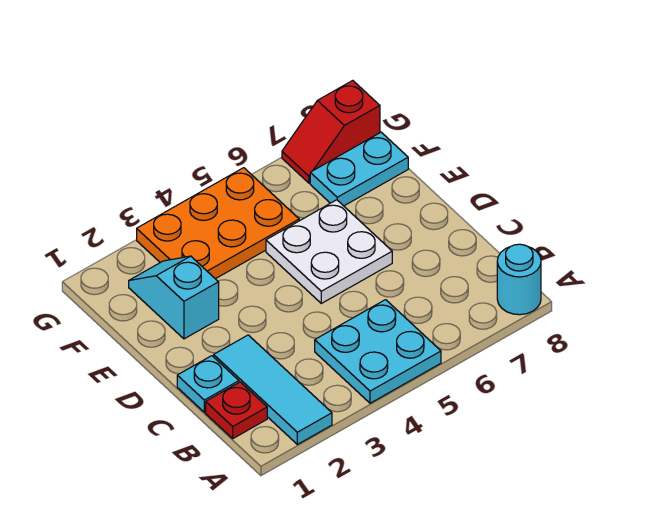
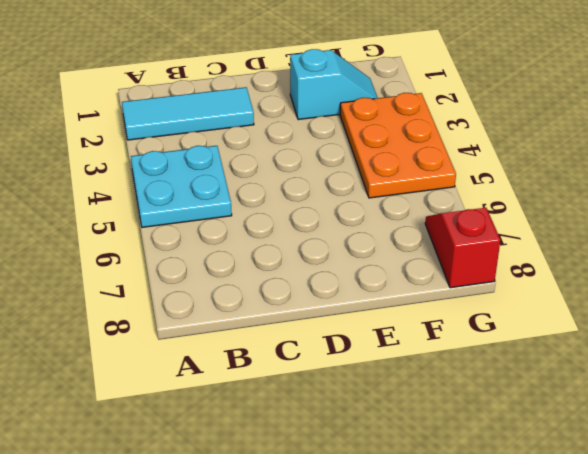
none -> cyan round brick A8 level 1
none -> red plate B1 level 1

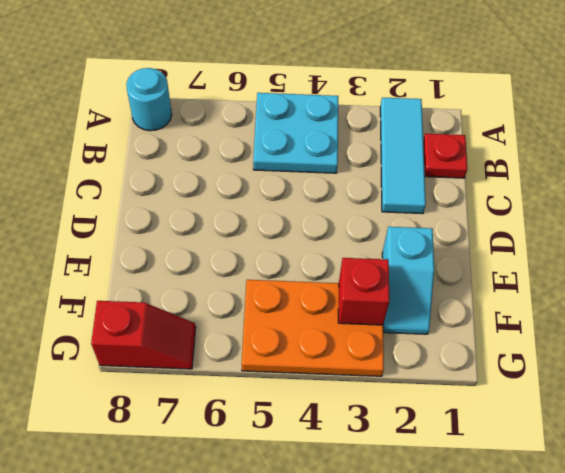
red brick F3 level 2 -> none
none -> cyan plate C1 level 1
none -> white plate D5:E6 level 1

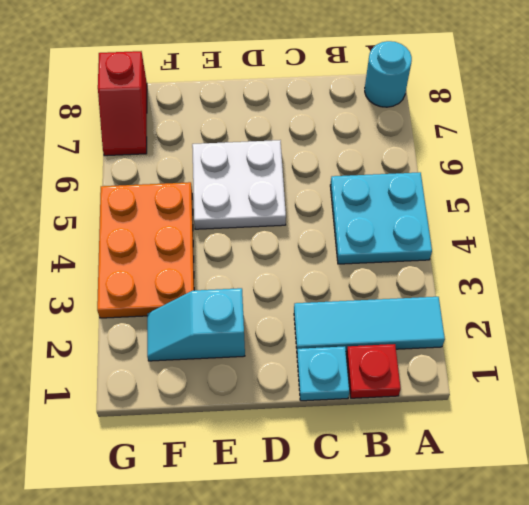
none -> cyan plate F7:F8 level 1

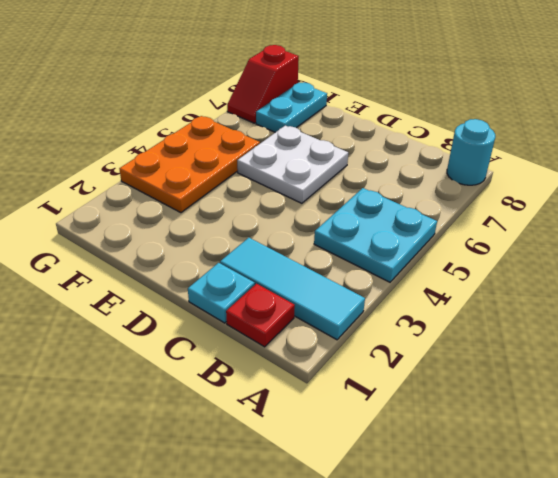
none -> cyan slope E2:F2 level 1 top E

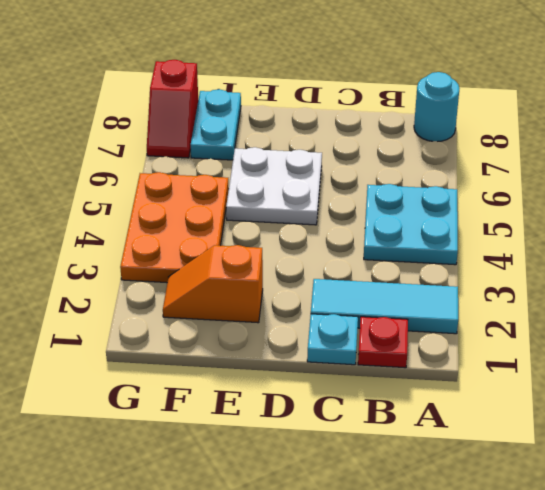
orange slope E2:F2 level 1 top E -> cyan slope E2:F2 level 1 top E

